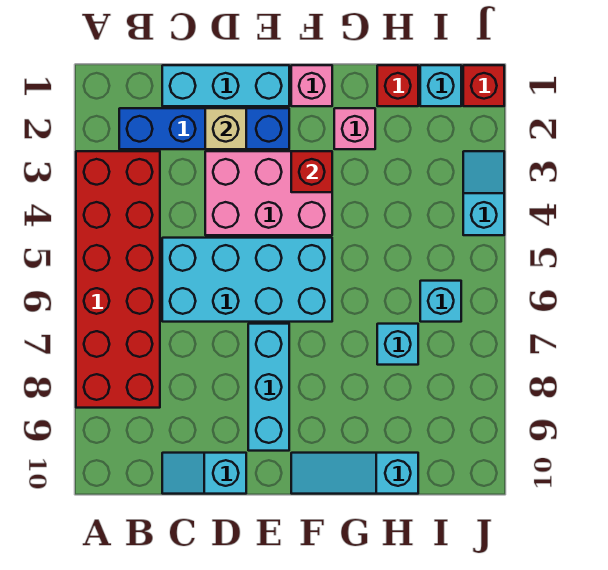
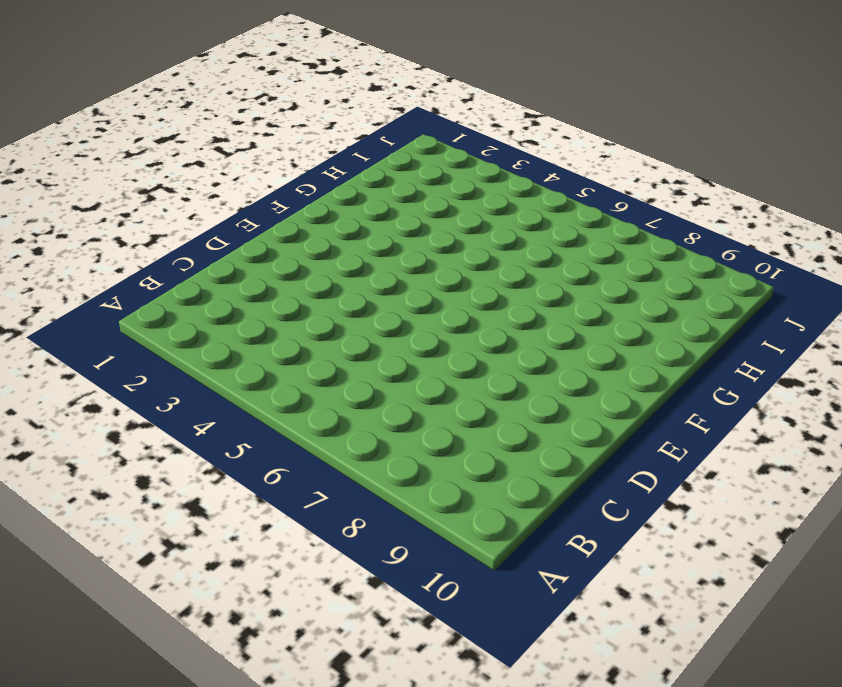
none -> red brick A3:B8 level 1
none -> blue brick B2:E2 level 1
none -> cyan brick C1:E1 level 1

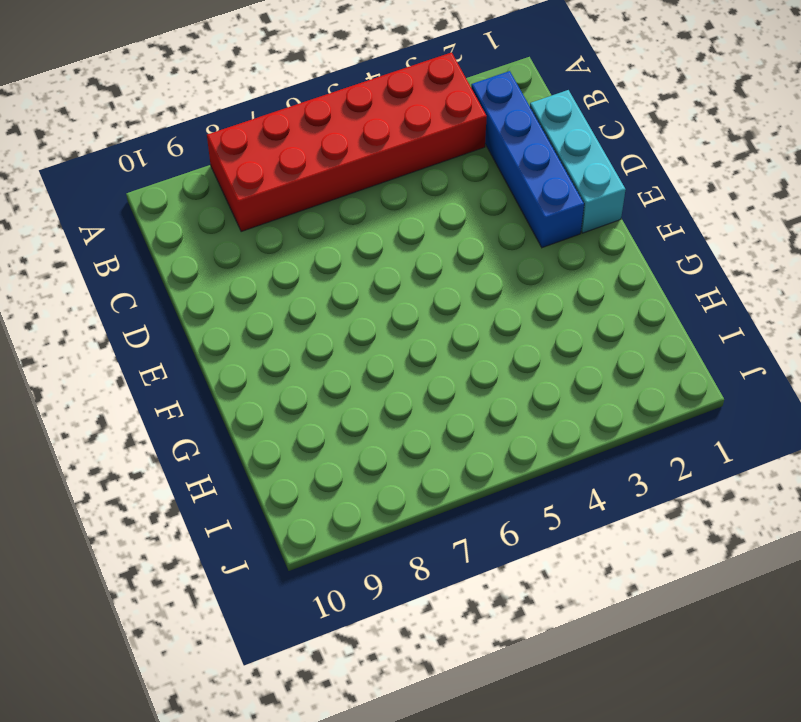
none -> cyan brick C5:F6 level 1
none -> cyan slope C10:D10 level 1 top D
none -> pink brick D3:F4 level 1

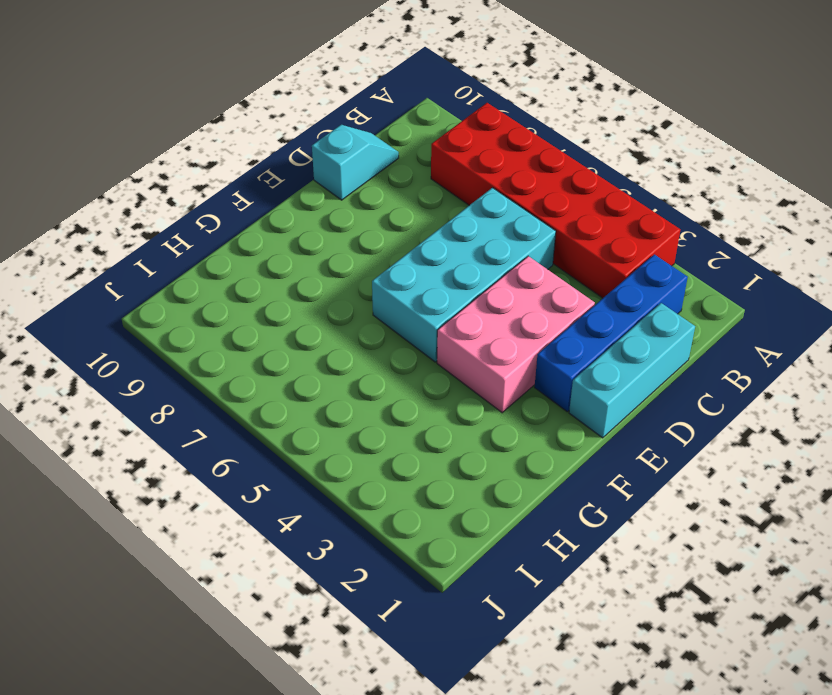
none -> cyan brick E7:E9 level 1
none -> pink brick F1 level 1
none -> cyan slope F10:H10 level 1 top H

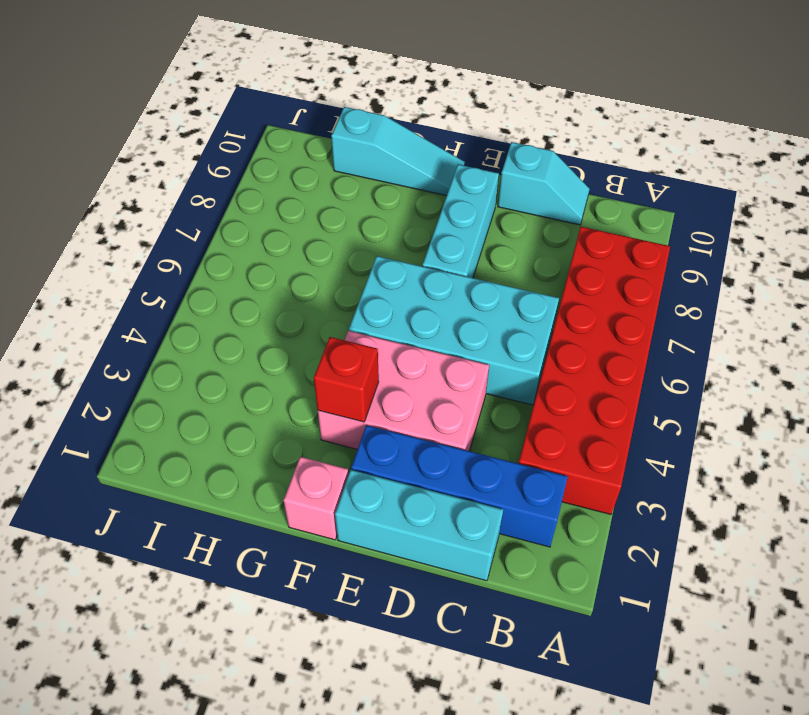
none -> pink brick G2 level 1
none -> red brick H1 level 1
none -> cyan brick H7 level 1

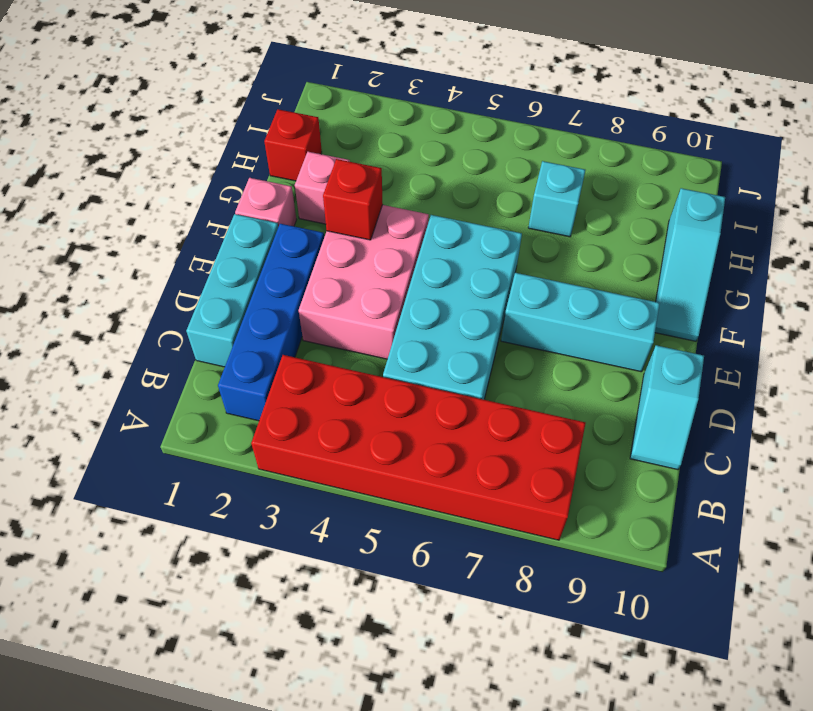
none -> cyan brick I1 level 1
none -> cyan brick I6 level 1
none -> red brick J1 level 1

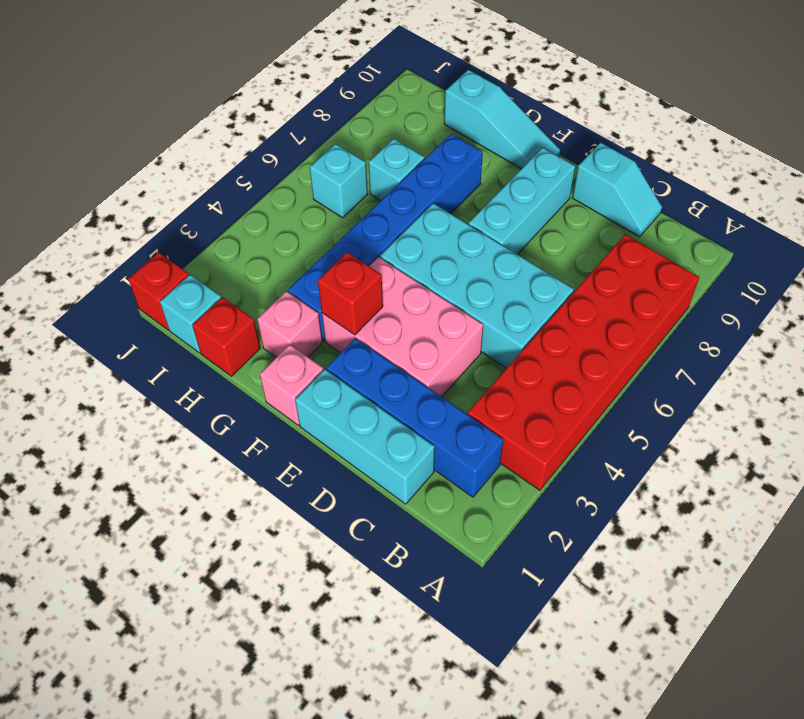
blue brick G3:G8 level 1 -> none
none -> cyan slope J3:J4 level 1 top 4
none -> tan brick D2 level 2

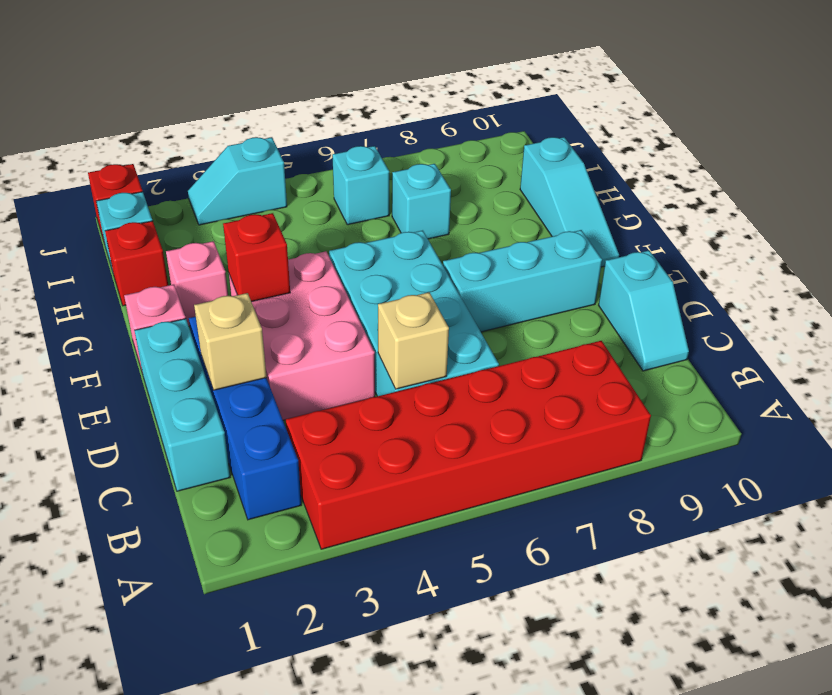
tan brick C5 level 2 -> none

